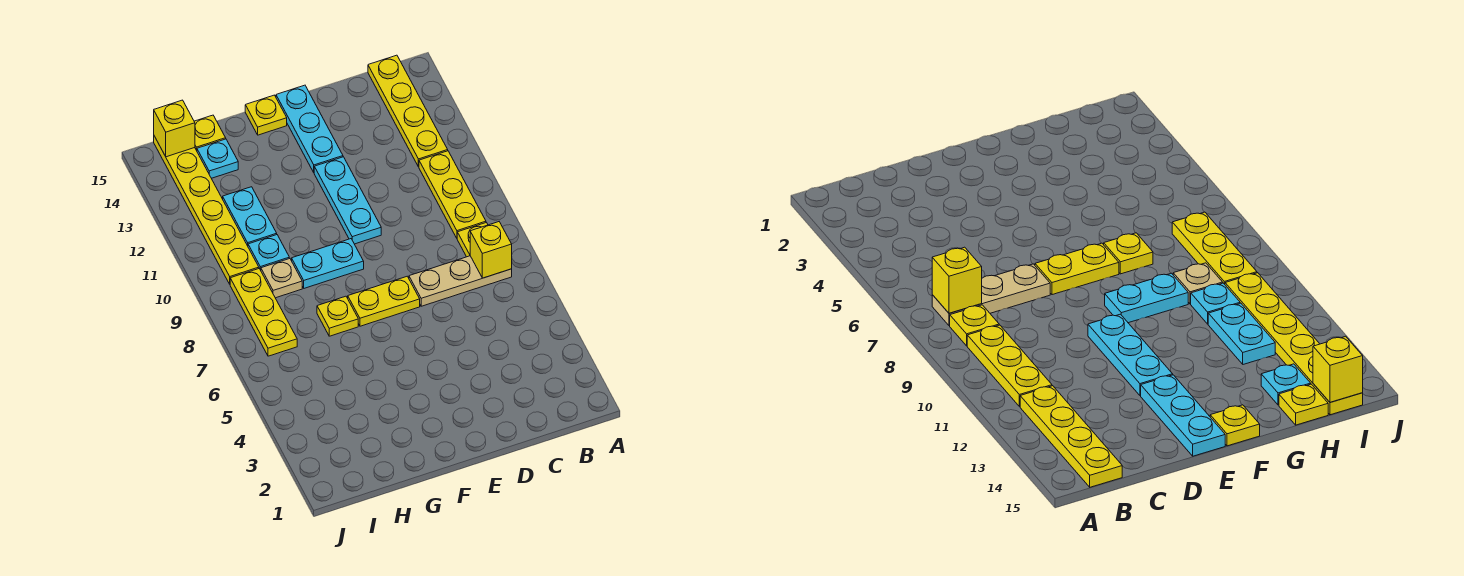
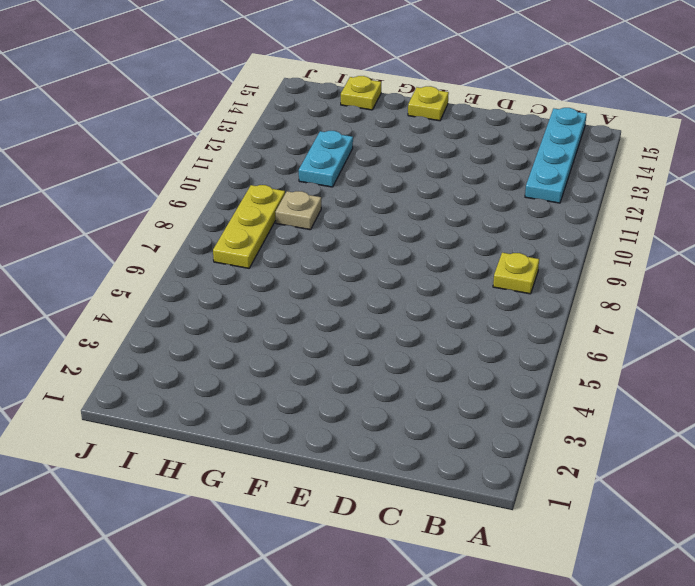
cyan plate B12:B15 level 1 -> yellow plate B12:B15 level 1
none -> tan plate B7:D7 level 1
none -> yellow plate B9:B11 level 1
none -> yellow plate E7:F7 level 1

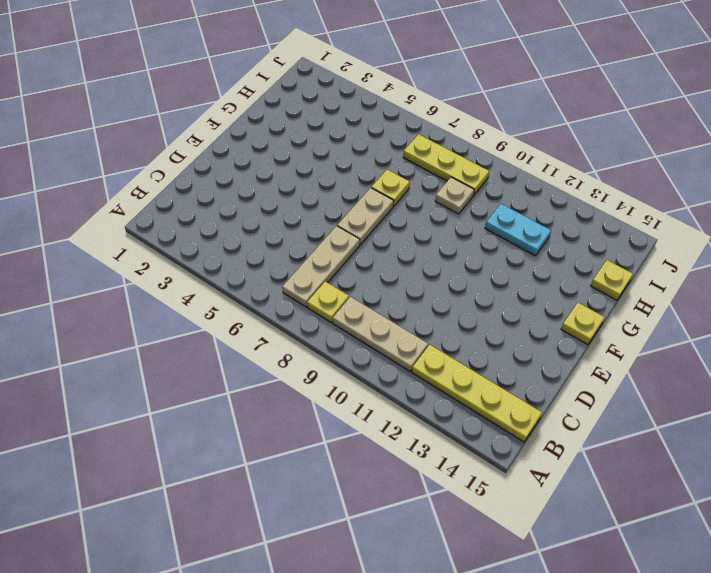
tan plate B9:B11 level 1 -> yellow plate B9:B11 level 1
tan plate E7:F7 level 1 -> yellow plate E7:F7 level 1
none -> cyan plate E10:E12 level 1
none -> cyan plate E13:E15 level 1
none -> cyan plate F9:G9 level 1

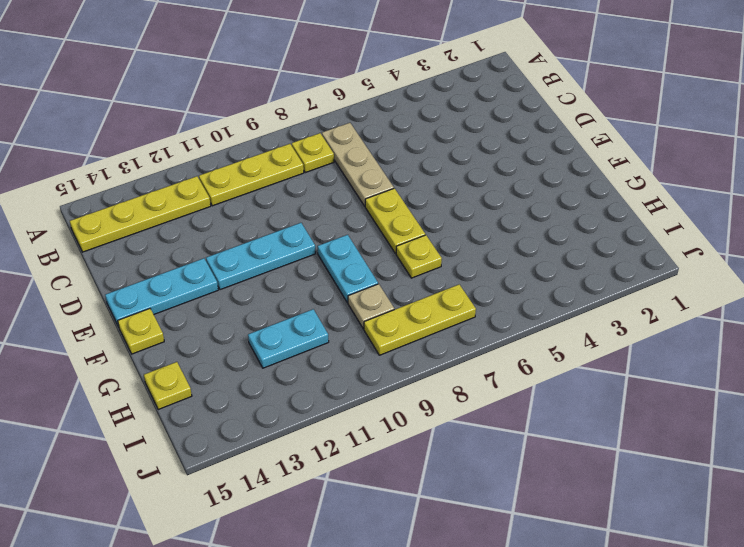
none -> cyan plate H10 level 1
none -> cyan plate H14 level 1
none -> yellow plate I10:I15 level 1

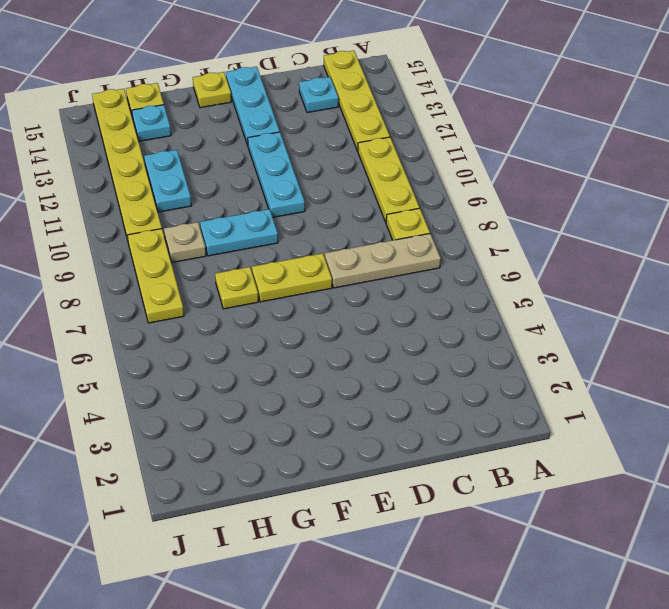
cyan plate C14 level 1 -> cyan plate H10 level 1
none -> yellow brick B7 level 2
none -> yellow brick I15 level 2

